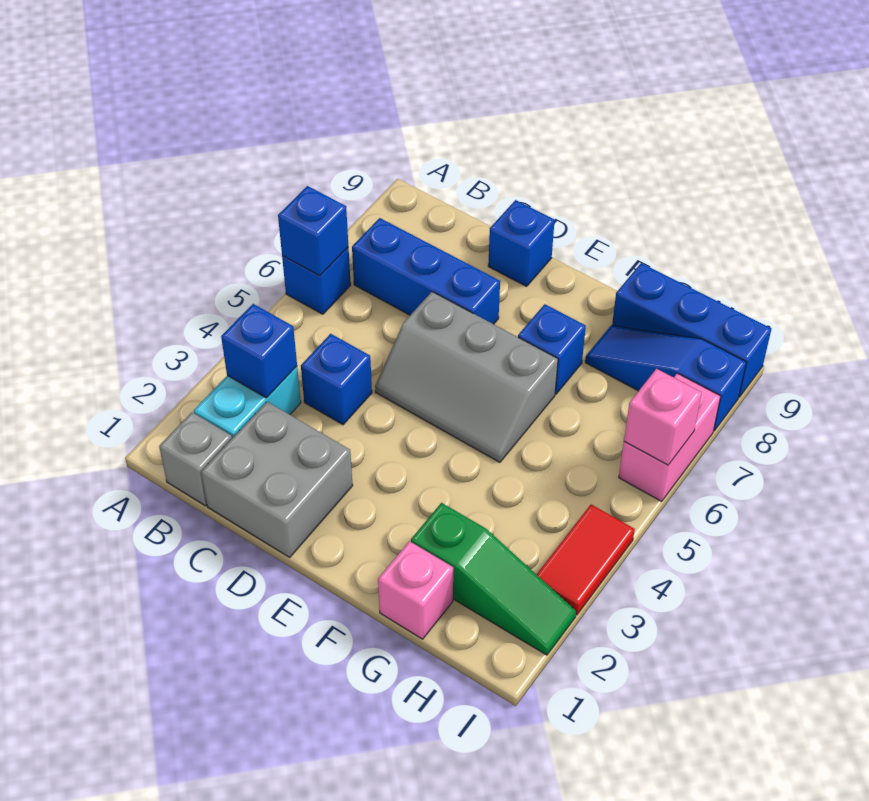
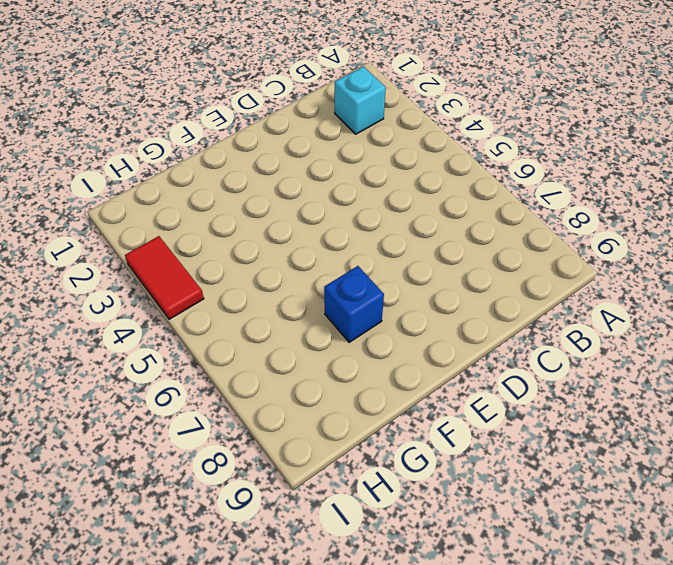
cyan brick B2 level 1 -> cyan brick B2:B3 level 1
none -> blue brick A6 level 1
none -> grey brick B1 level 1
none -> blue brick B7:D7 level 1

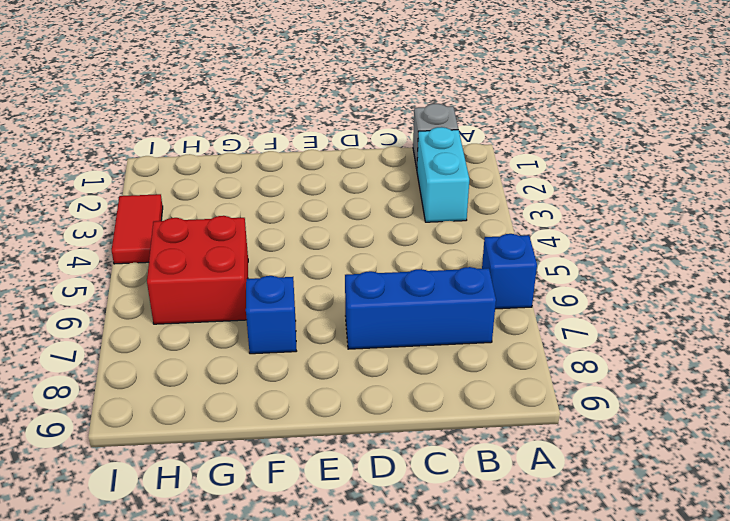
red brick G5:H6 level 1 -> none
none -> grey brick C1:D2 level 1
none -> blue brick C4 level 1
none -> grey slope D5:F6 level 1 top 6

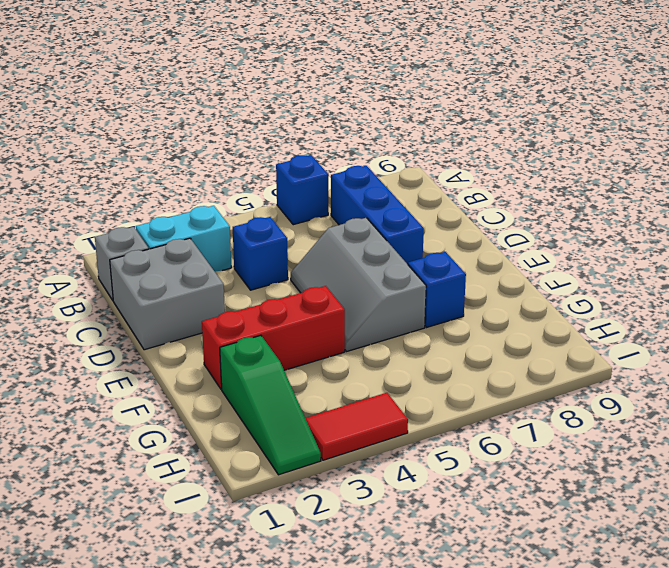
red brick F2:F4 level 1 -> none
none -> blue brick D9 level 1
none -> pink brick G1 level 1
none -> blue slope G8:I8 level 1 top I

